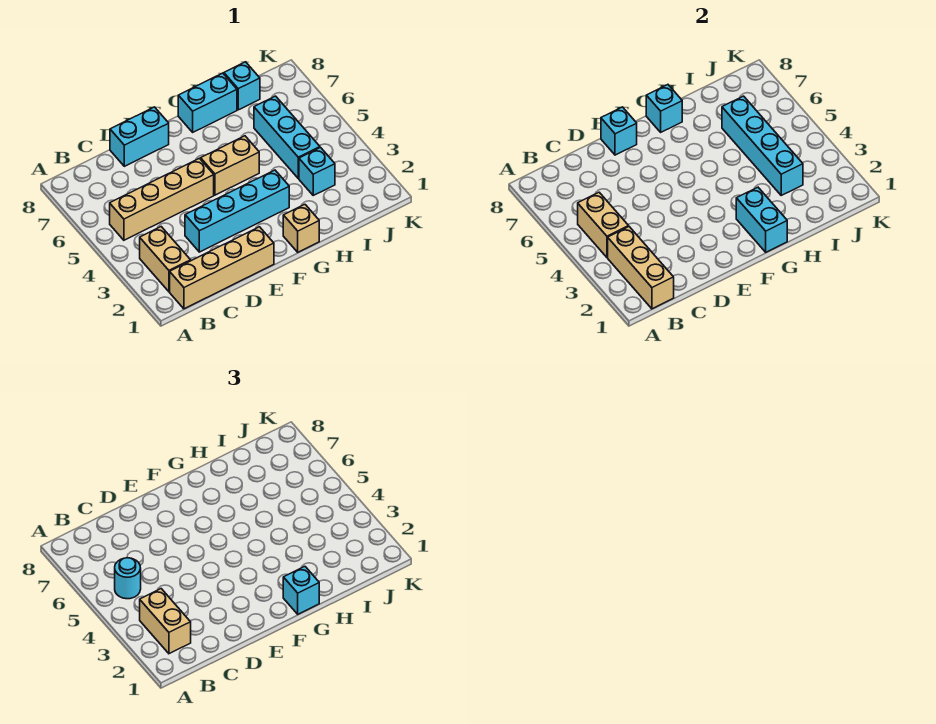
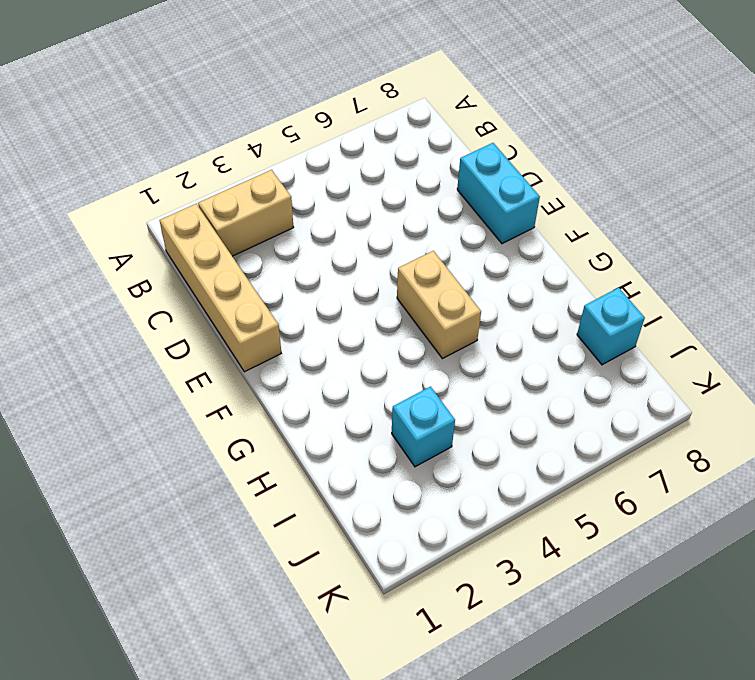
none -> tan brick B5:E5 level 1
none -> cyan brick D3:G3 level 1
none -> tan brick G1 level 1

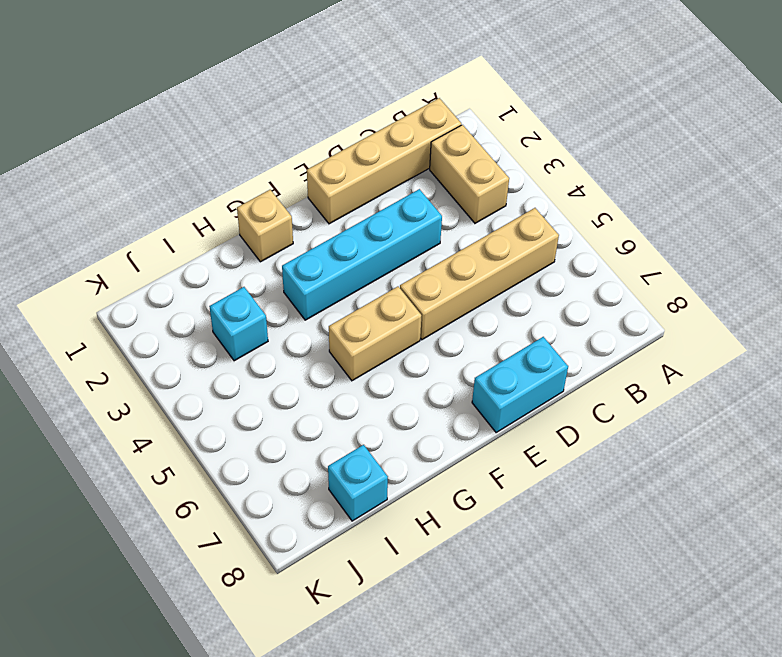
none -> cyan brick G8:H8 level 1
none -> cyan brick I4:I6 level 1
none -> tan brick B1:B3 level 2

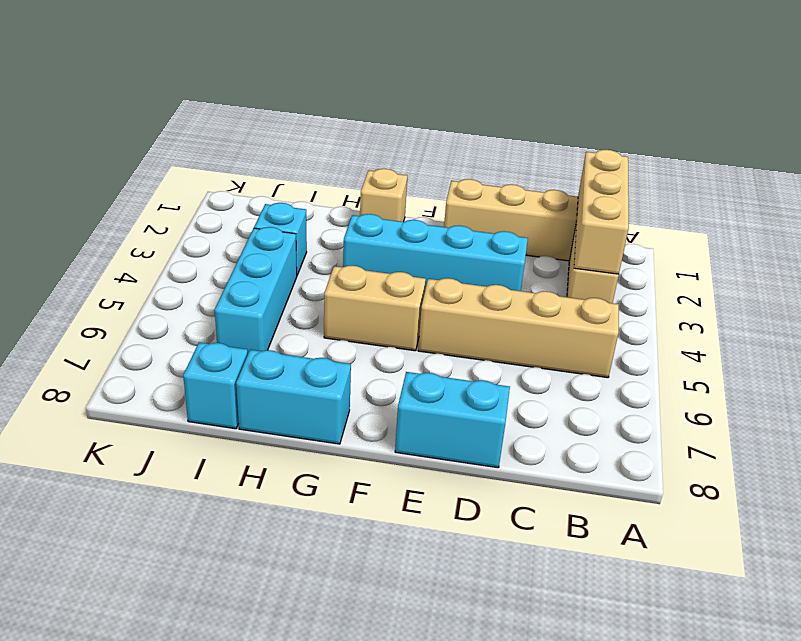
none -> tan brick B4:B5 level 2
none -> cyan brick E8 level 2
none -> cyan brick G1:G2 level 2

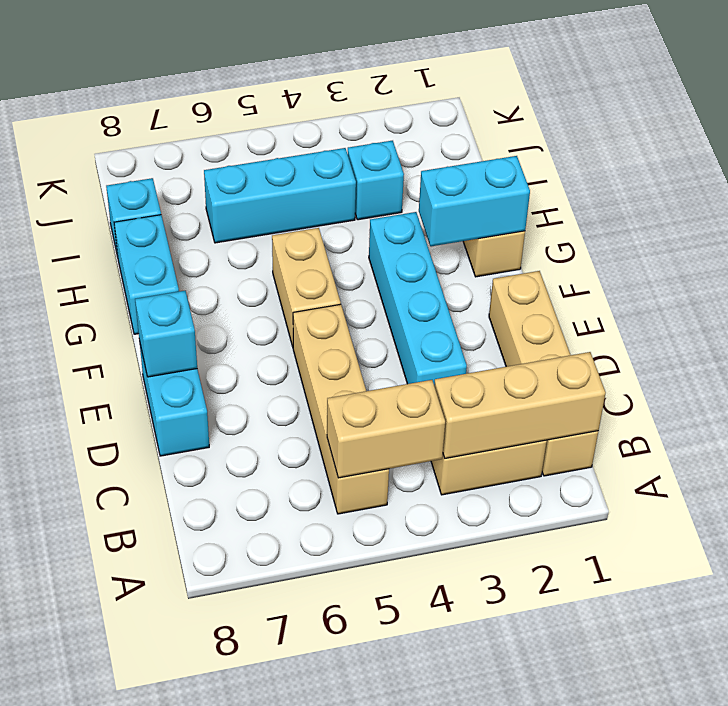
none -> cyan brick G8 level 2
none -> cyan brick I3:I6 level 2
none -> tan brick B2:B3 level 3

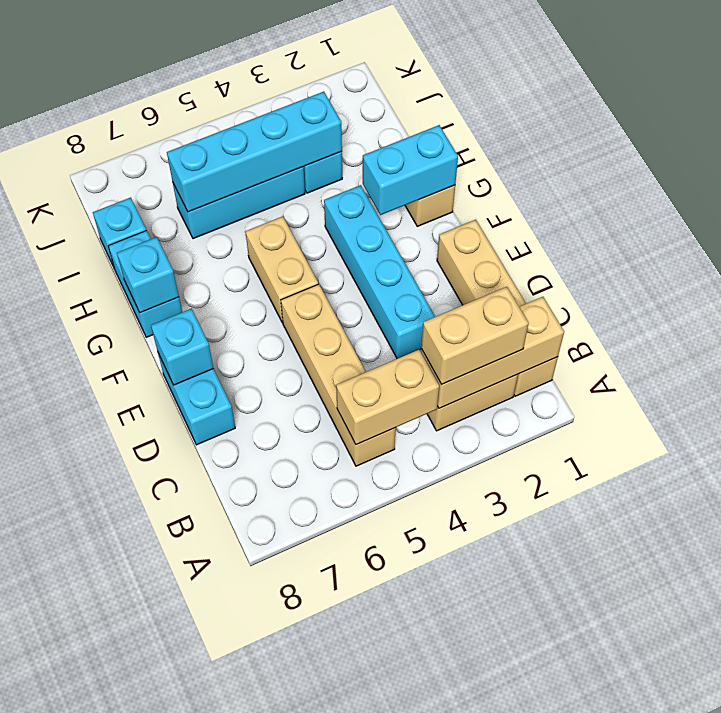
none -> cyan round brick B5 level 3
none -> cyan brick G1 level 3

